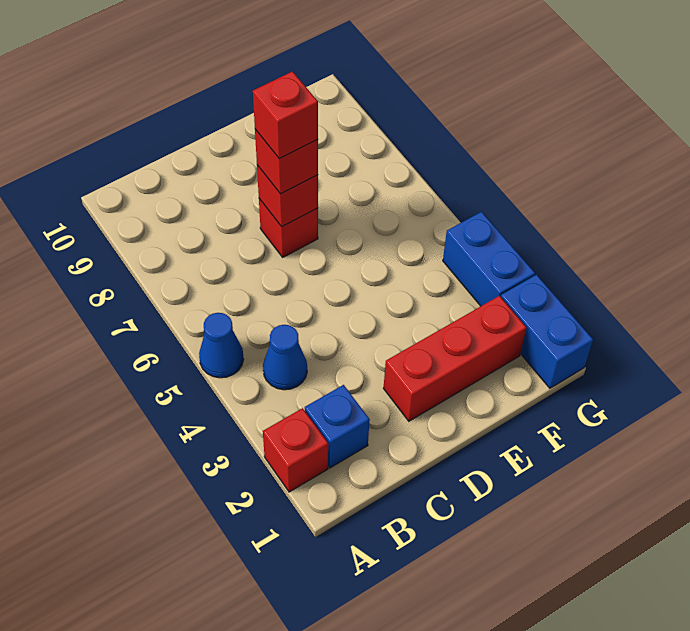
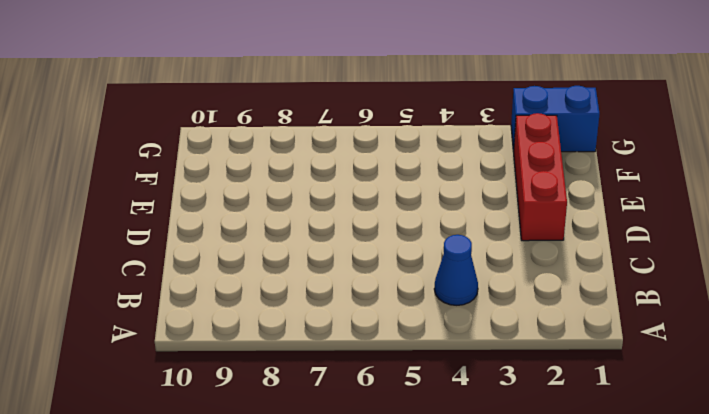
none -> red brick A2 level 1
none -> blue cone A5 level 1

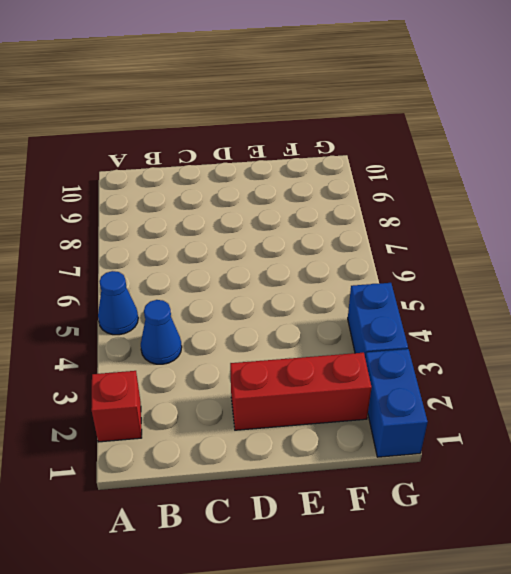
none -> blue brick B2 level 1
none -> red brick D7 level 1

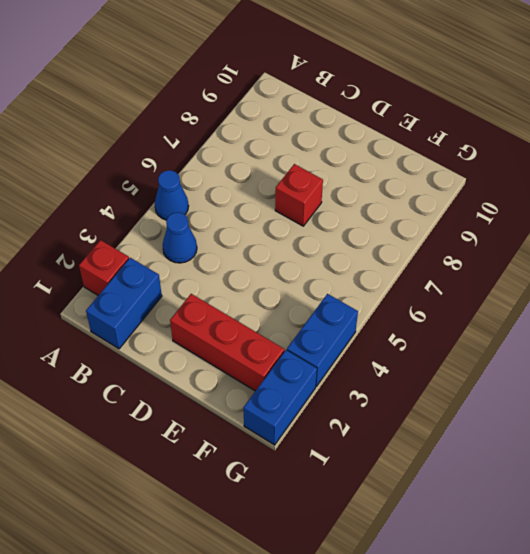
blue brick B1:B2 level 1 -> blue brick B2 level 1
none -> red brick D7 level 2
none -> red brick D7 level 3

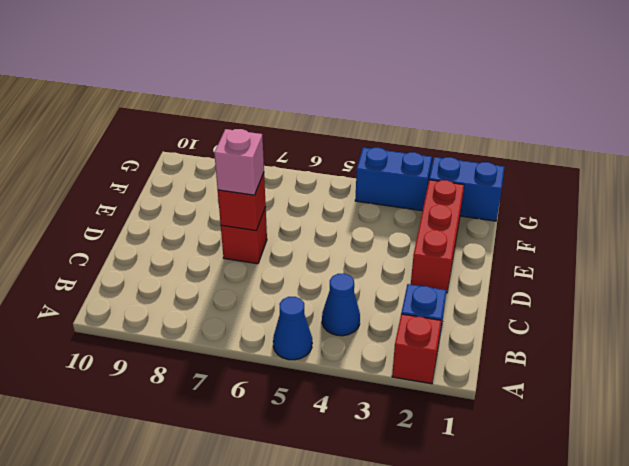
pink brick D7 level 3 -> red brick D7 level 3
none -> red brick D7 level 4

